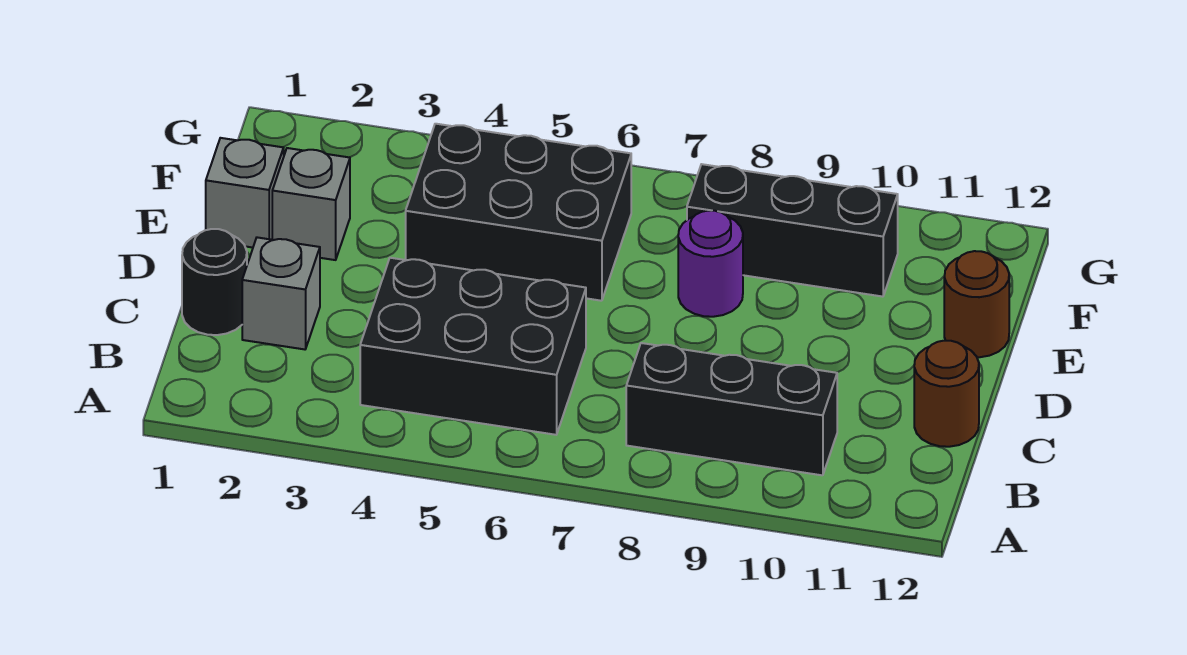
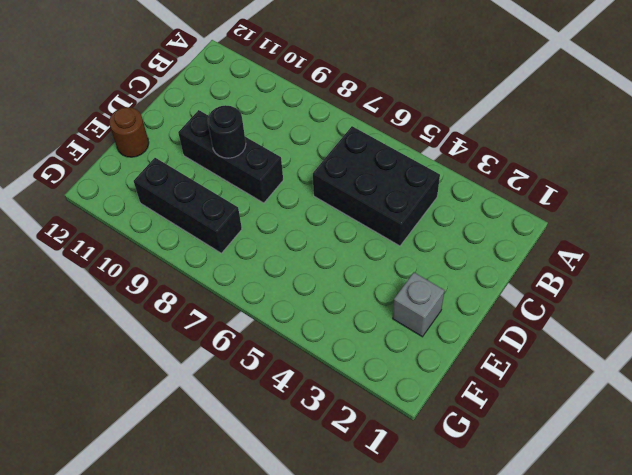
black brick D8:D10 level 1 -> black brick B8:B10 level 1
black round brick D9 level 2 -> black round brick C1 level 1
none -> grey brick C2 level 1
none -> brown round brick C12 level 1

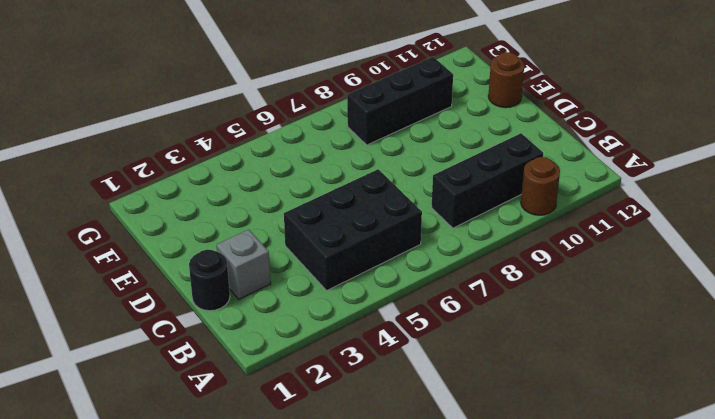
brown round brick A10 level 1 -> brown round brick C12 level 1
none -> grey brick E1 level 1
none -> grey brick E2 level 1

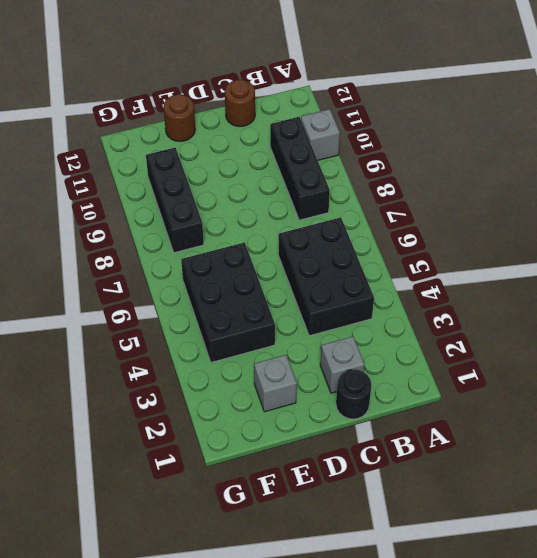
grey brick A10 level 1 -> grey brick E1 level 1
none -> purple round brick E8 level 1

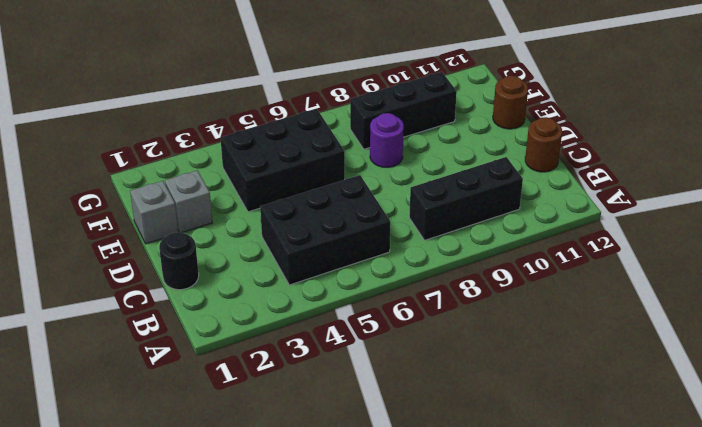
none -> grey brick C2 level 1

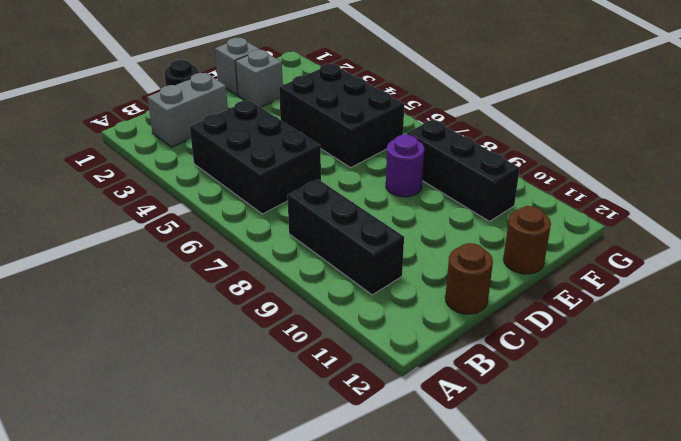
grey brick B2:C2 level 1 -> grey brick C2 level 1

